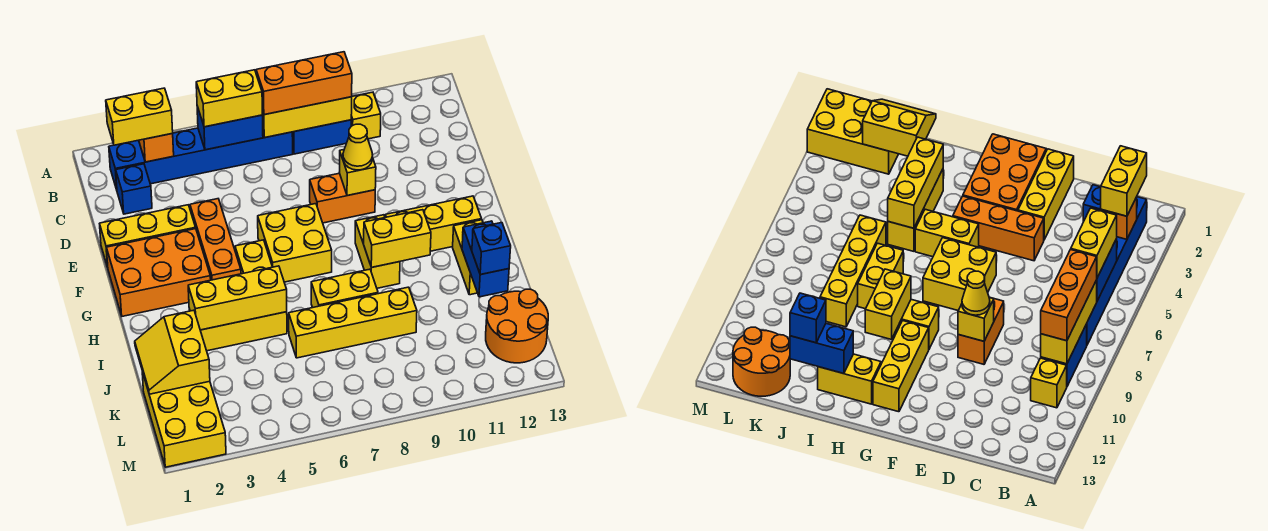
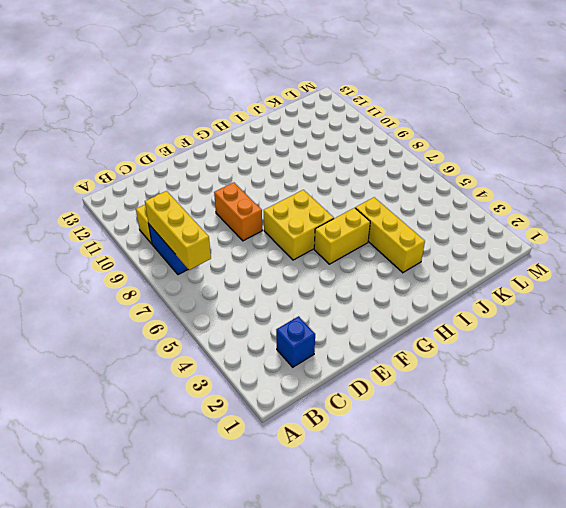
none -> blue brick B2:B7 level 1
none -> yellow brick E1:E3 level 1
none -> orange brick E4:G4 level 1
none -> orange brick F1:G3 level 1

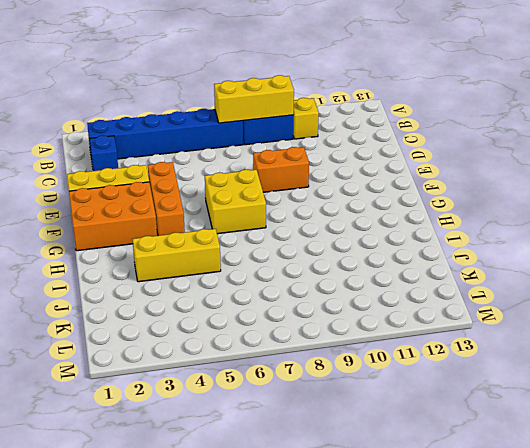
none -> yellow brick G5:H5 level 1
none -> yellow brick G9:H9 level 1
none -> yellow brick G10:G12 level 1
none -> yellow brick H12:I12 level 1

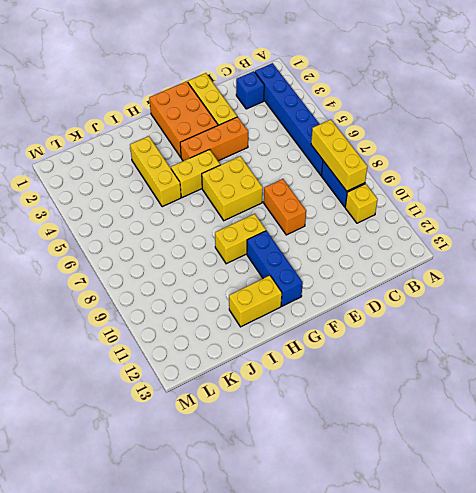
blue brick G10:G12 level 1 -> yellow brick G10:G12 level 1
none -> yellow brick I7:I8 level 1
none -> yellow brick J6:J9 level 1
none -> yellow brick K1:M2 level 1
none -> orange round brick K12:L13 level 1

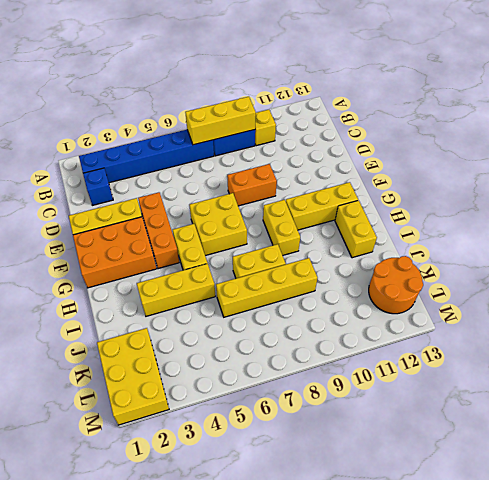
none -> orange brick B3 level 2
none -> blue brick B5:B6 level 2
none -> yellow brick E9 level 2
none -> yellow brick H9:H10 level 2

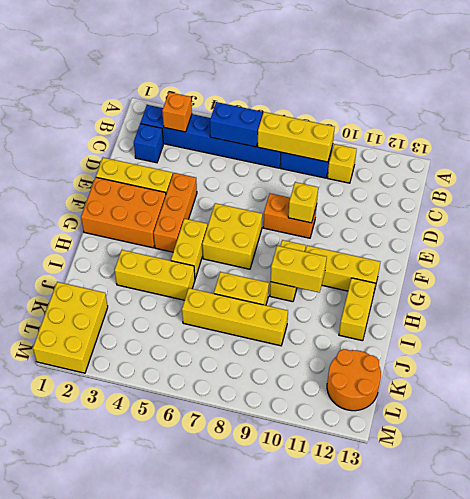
none -> yellow brick I3:I5 level 2
none -> blue brick I12:J12 level 2
none -> yellow slope J1:K2 level 2 top 2
none -> yellow brick B2:B3 level 3

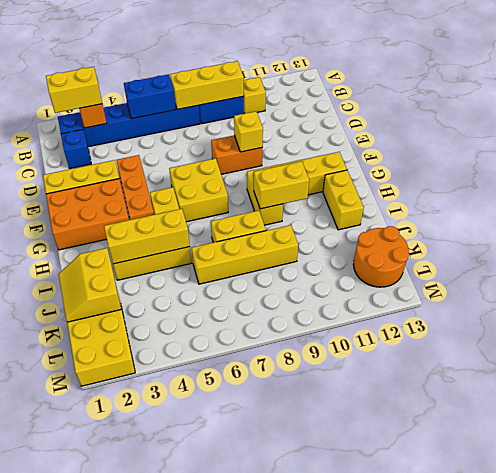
none -> blue brick I12:J12 level 2
none -> yellow brick B5:B6 level 3
none -> orange brick B7:B9 level 3
none -> yellow cone E9 level 3

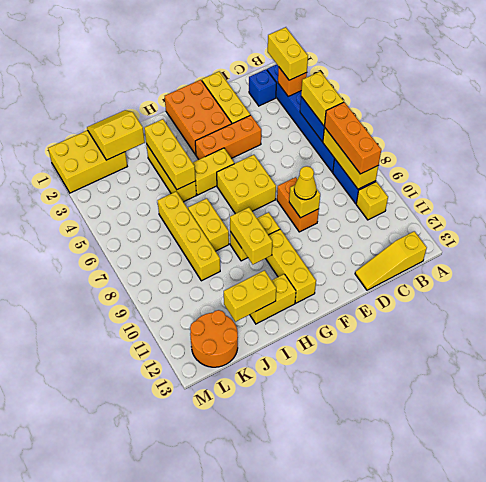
yellow slope B13:D13 level 1 top B -> none
yellow brick I12:J12 level 2 -> blue brick I12:J12 level 2
none -> blue brick J12 level 3

